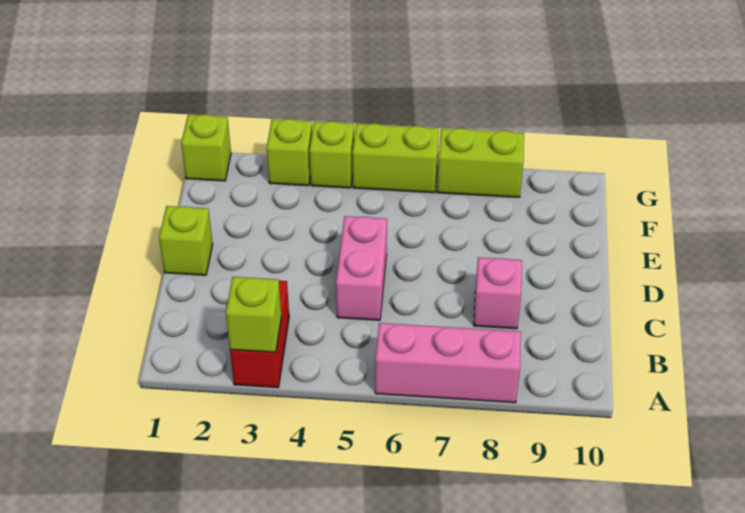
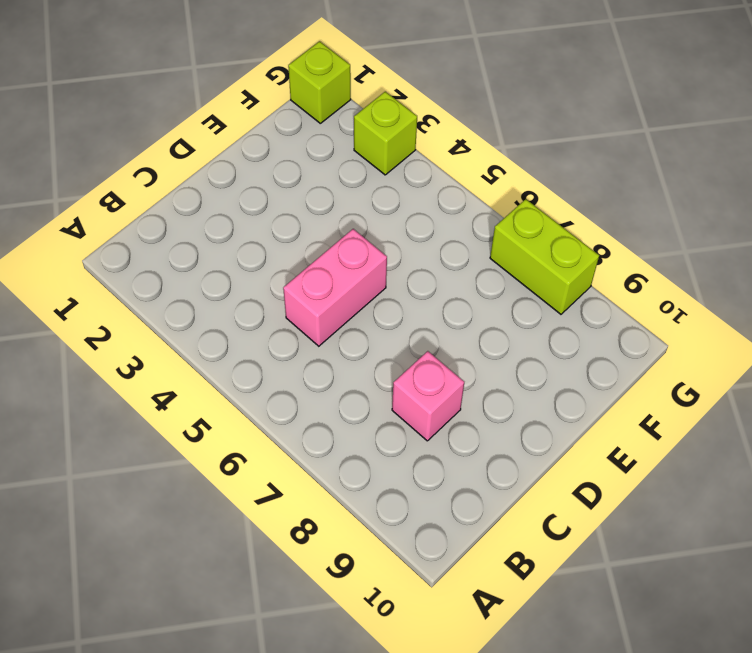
none -> red brick A3:B3 level 1
none -> pink brick A6:A8 level 1

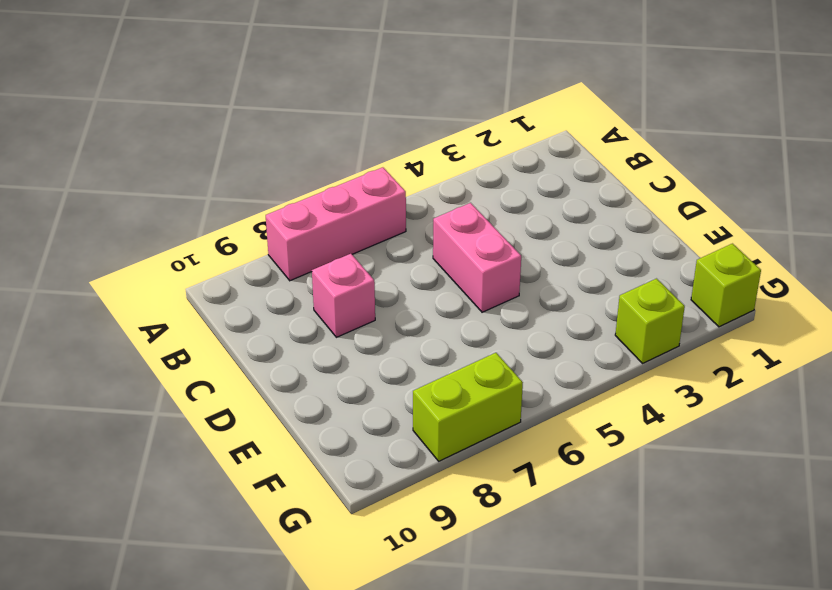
none -> red brick A3:B3 level 1
none -> lime brick D1 level 1

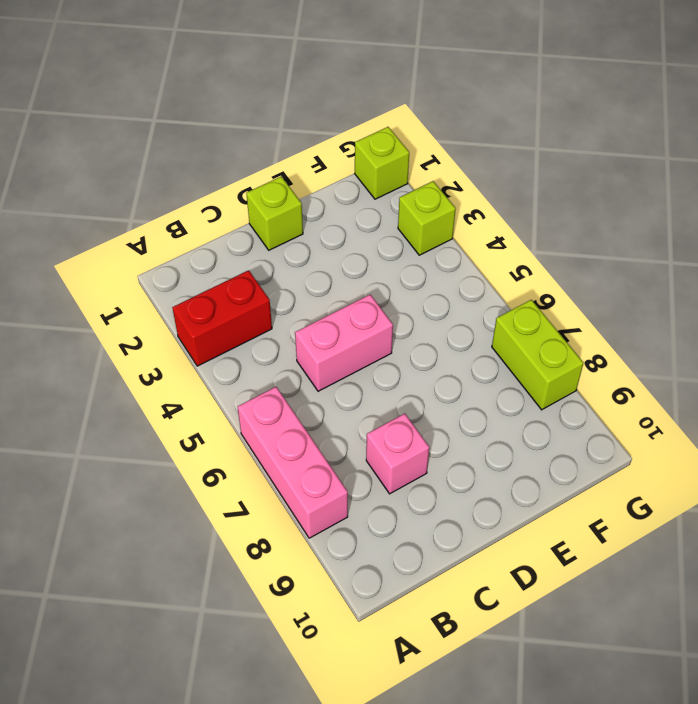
none -> lime brick G4 level 1
none -> lime brick G5:G6 level 1

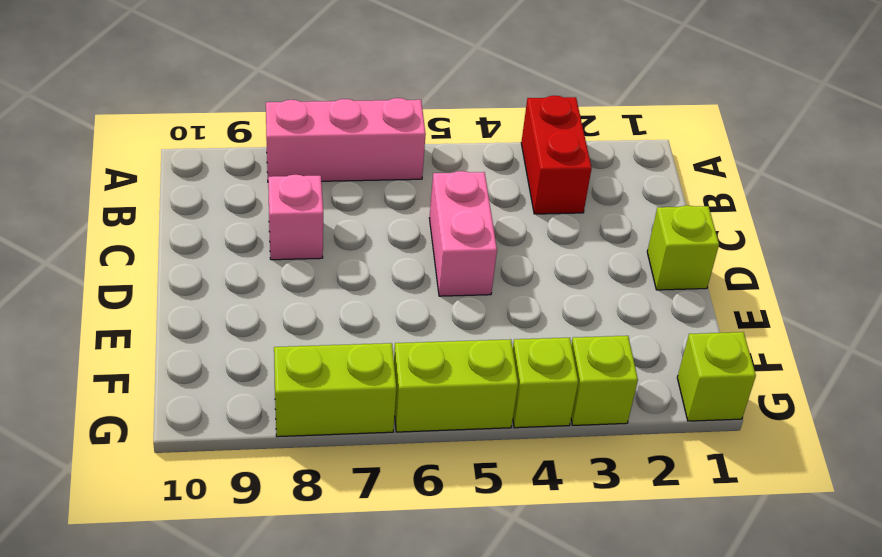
none -> lime brick A3 level 2

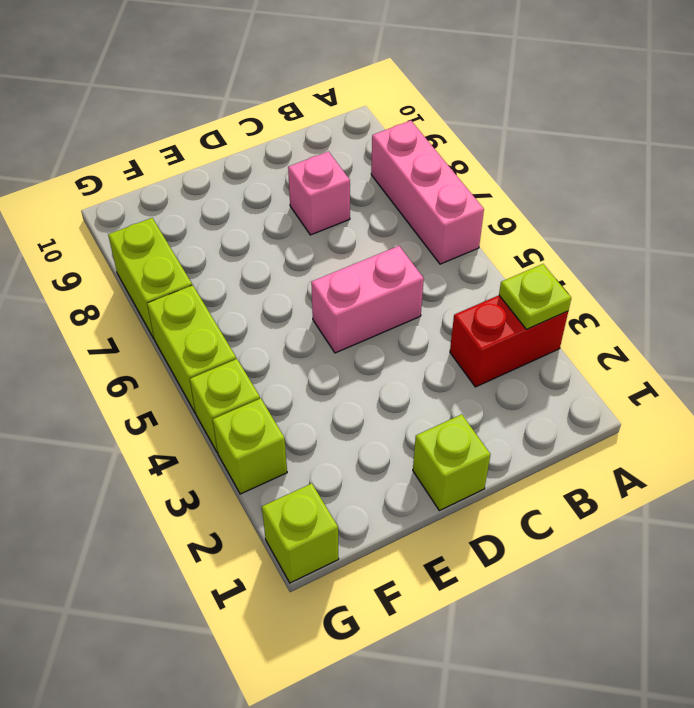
lime plate A3 level 2 -> lime brick A3 level 2

